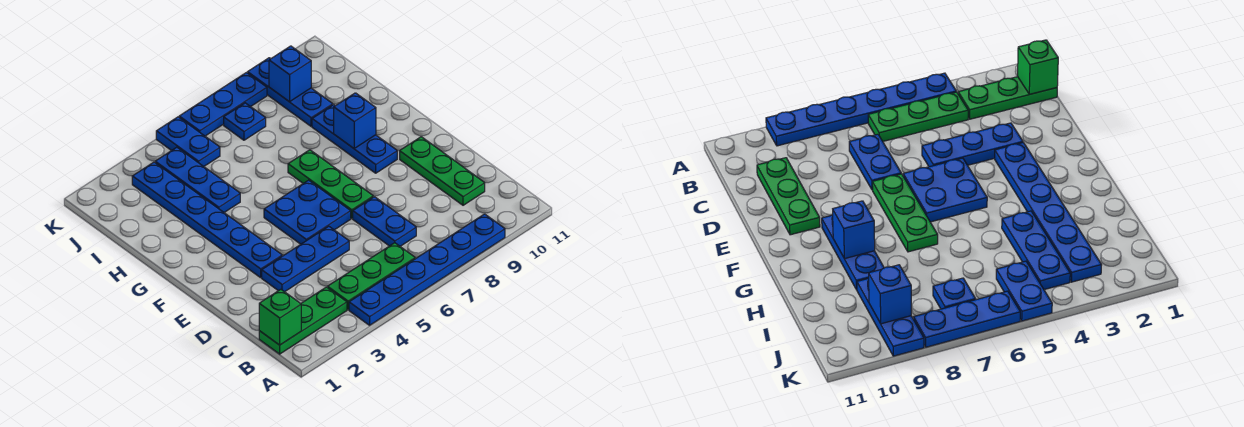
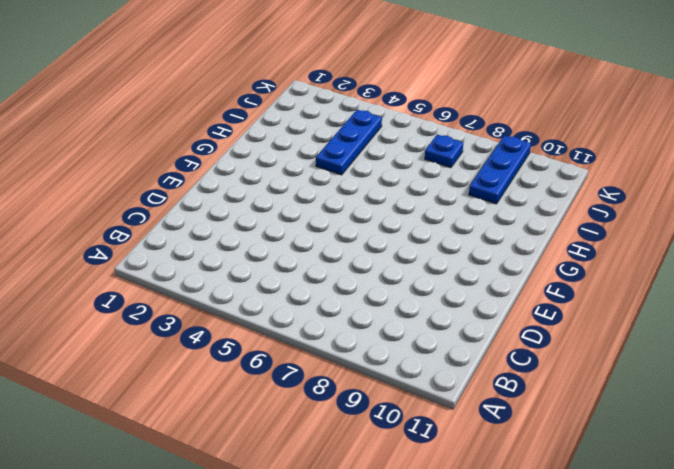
none -> blue plate A4:A9 level 1
none -> green plate B1:B3 level 1
none -> green plate B4:B6 level 1

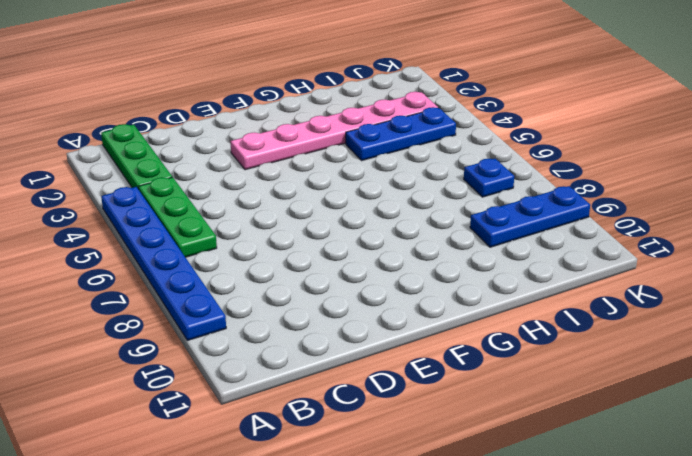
pink plate E3:J3 level 1 -> blue plate E3:J3 level 1
none -> blue plate C7:D7 level 1
none -> green plate C10:E10 level 1
none -> blue plate D3:D5 level 1

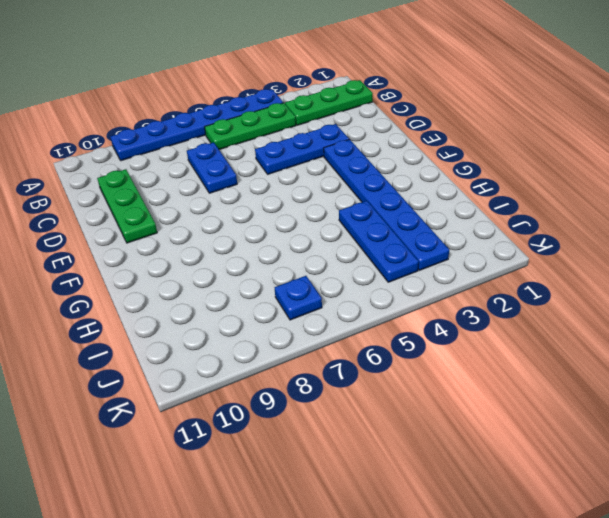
none -> blue plate E5:F6 level 1
none -> green plate E7:G7 level 1
none -> blue plate F9:H9 level 1

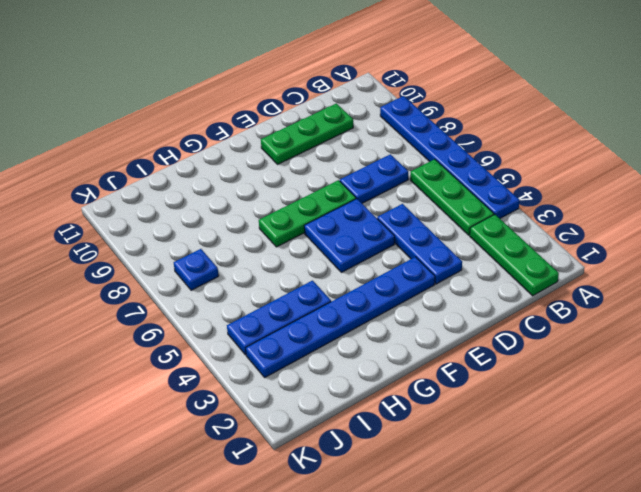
none -> blue plate F9:H9 level 1
none -> blue plate I9:K9 level 1
none -> blue plate J5:K5 level 1

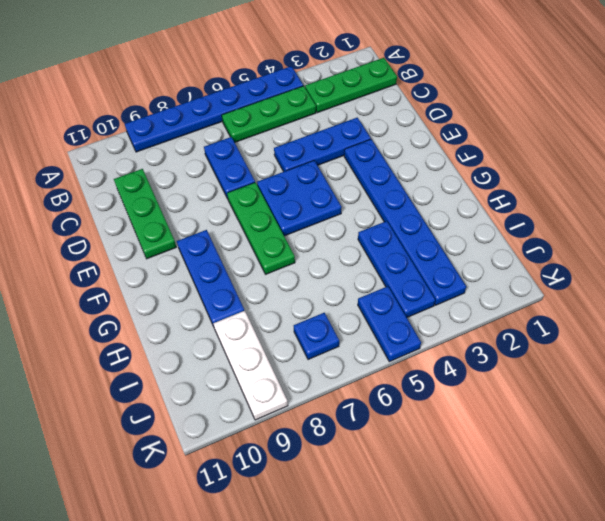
white plate I9:K9 level 1 -> blue plate I9:K9 level 1
none -> blue plate K6:K8 level 1
none -> green brick B1 level 2
none -> blue brick G9 level 2

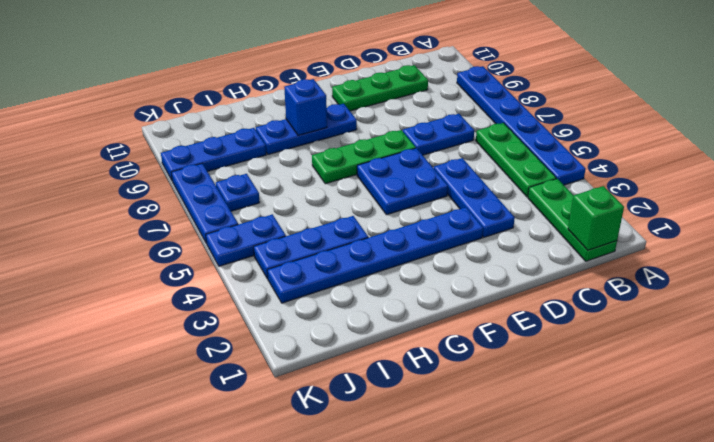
none -> blue brick J9 level 2

